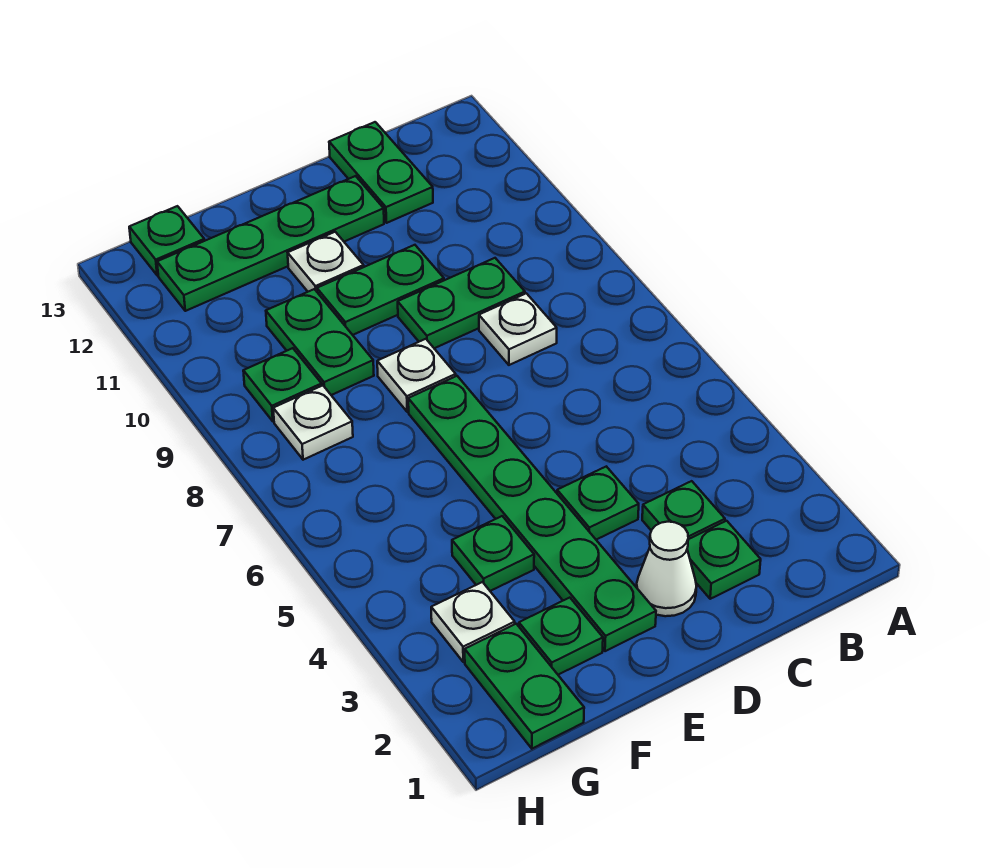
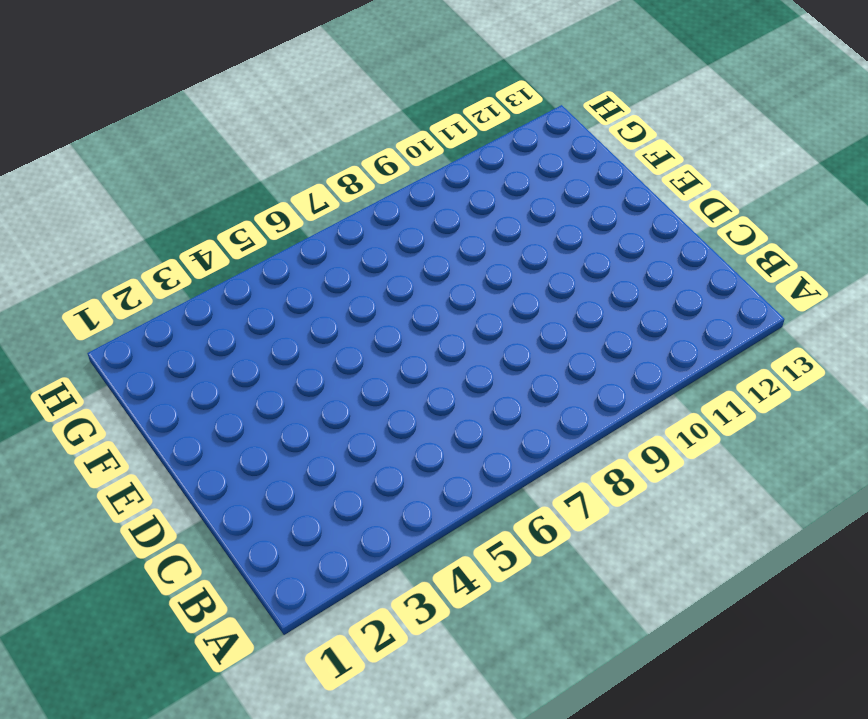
none -> green plate C2 level 1
none -> green plate C3 level 1
none -> white plate C8 level 1

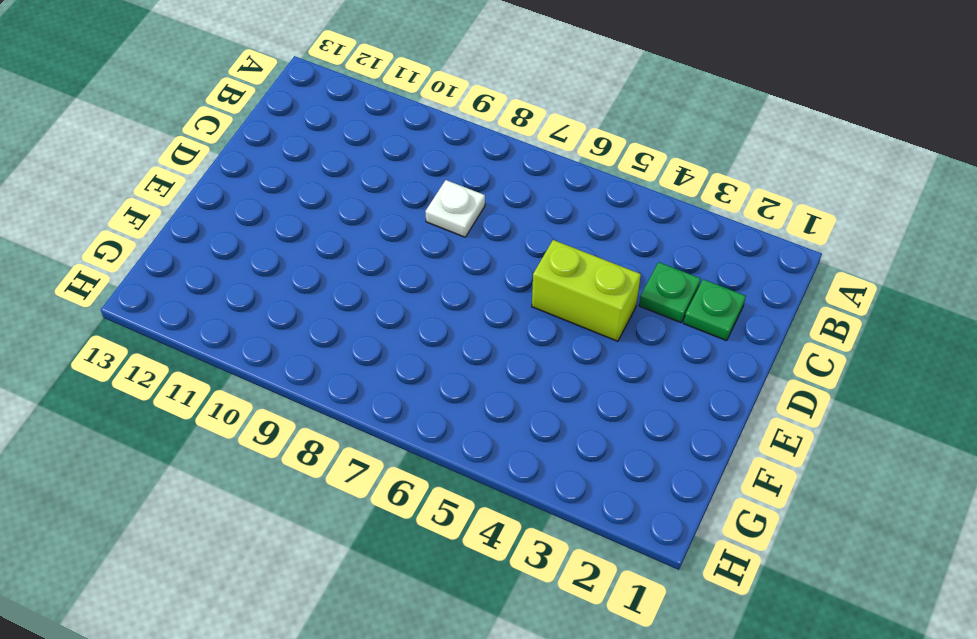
lime brick D4:D5 level 1 -> green plate D4 level 1
none -> green plate C9:D9 level 1
none -> green plate C12:C13 level 1
none -> white cone D2 level 1

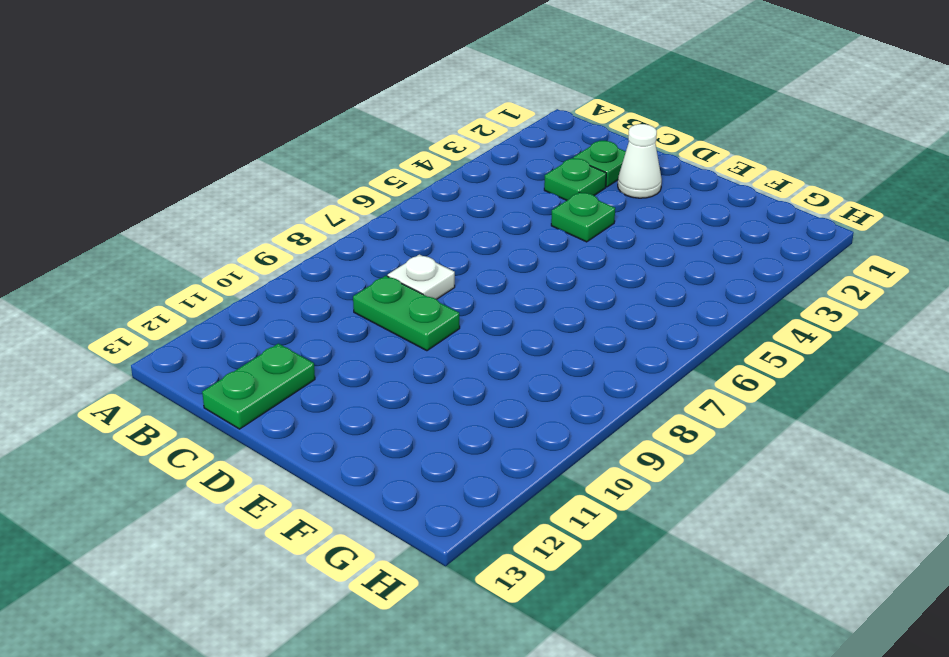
none -> green plate D10:E10 level 1
none -> green plate D12:G12 level 1
none -> green plate E2:E7 level 1

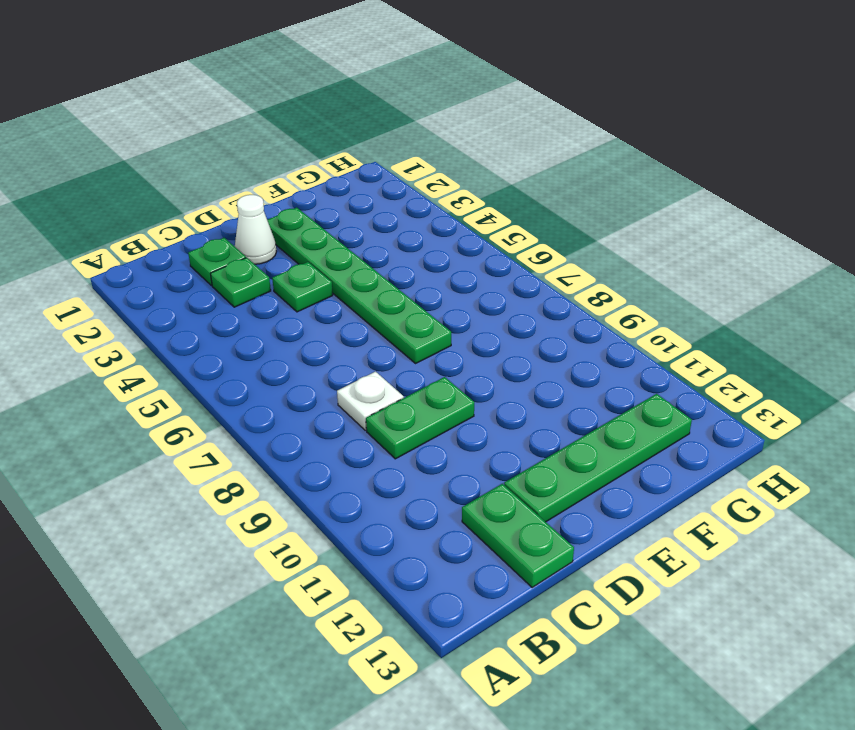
none -> green plate D10:E10 level 1
none -> white plate E8 level 1
none -> white plate E11 level 1

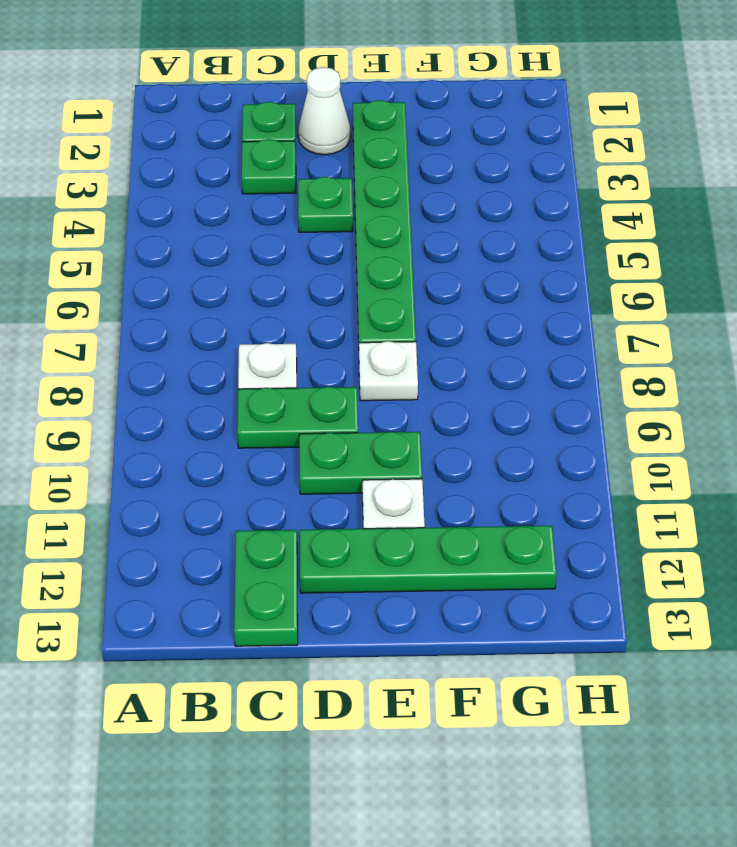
none -> green plate F2 level 1
none -> green plate F4 level 1
none -> green plate F9:F10 level 1

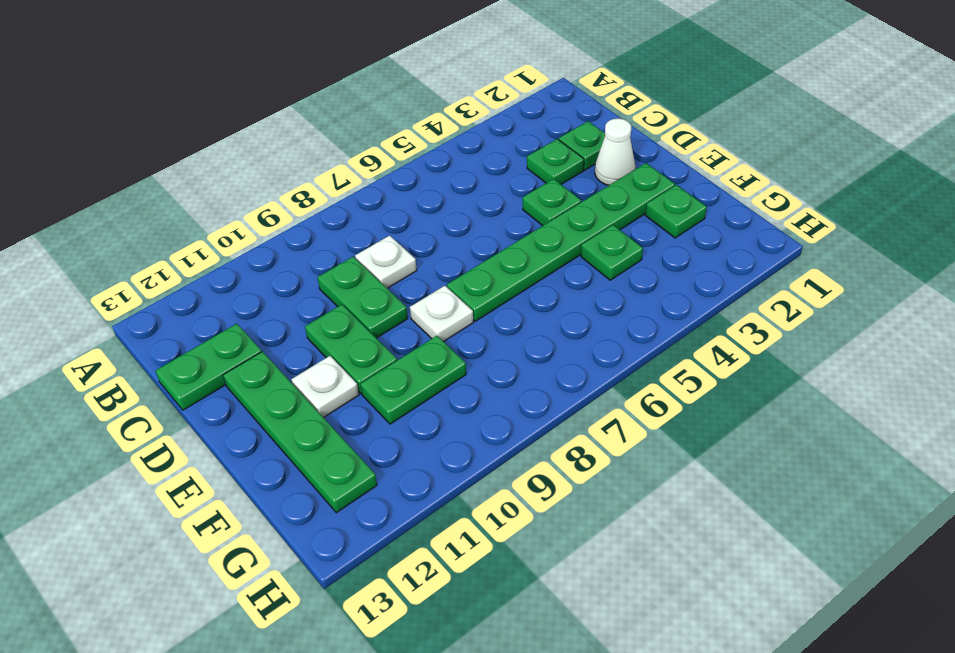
none -> green plate G1:G2 level 1
none -> white plate G3 level 1
none -> white plate G8 level 1

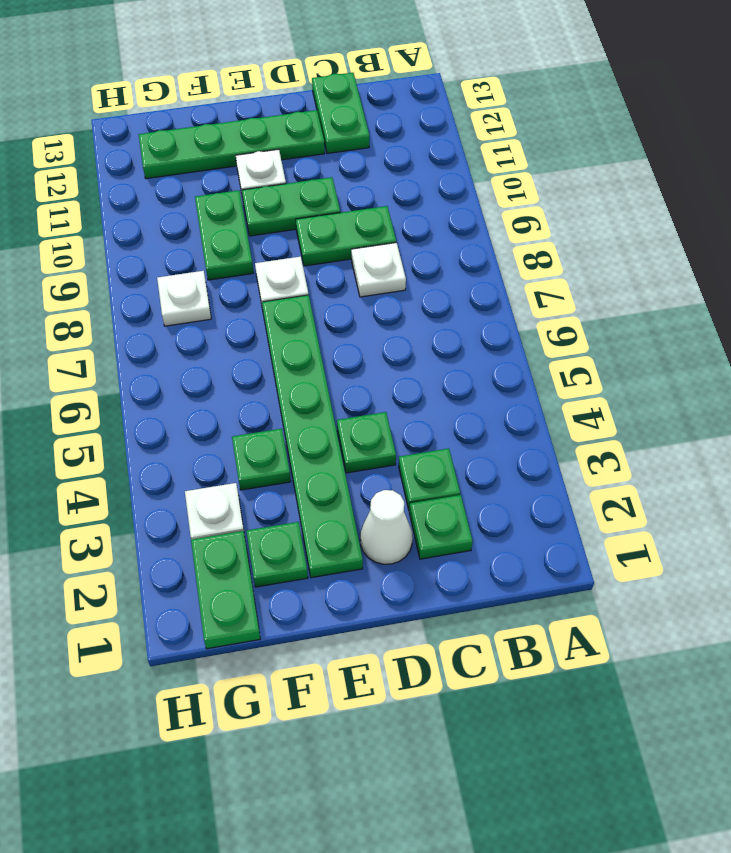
none -> green plate G9 level 1
none -> green plate G13 level 1

